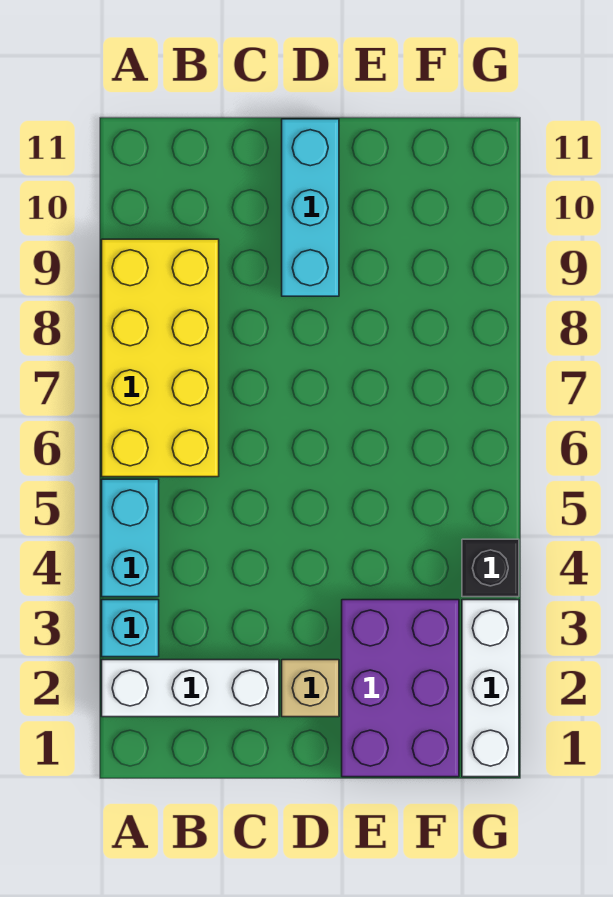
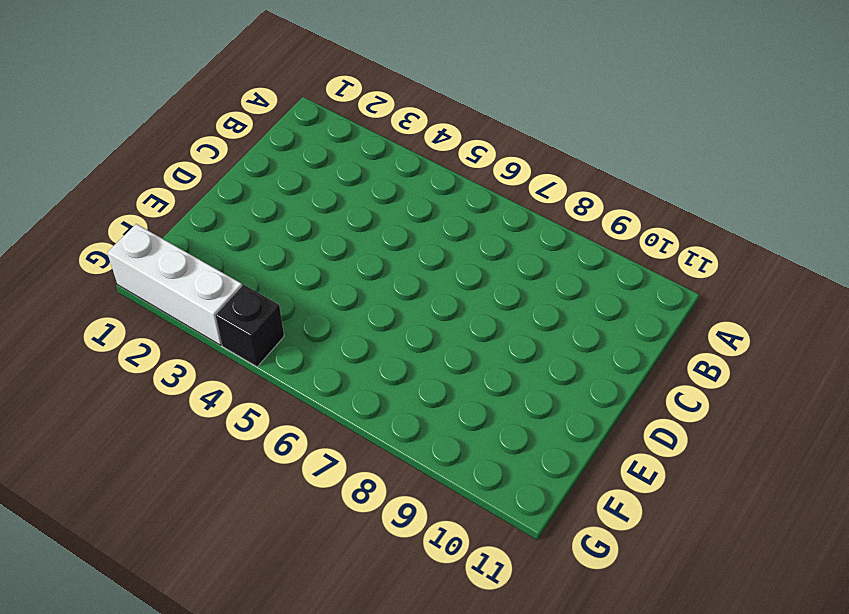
none -> white brick A2:C2 level 1
none -> cyan brick A3 level 1

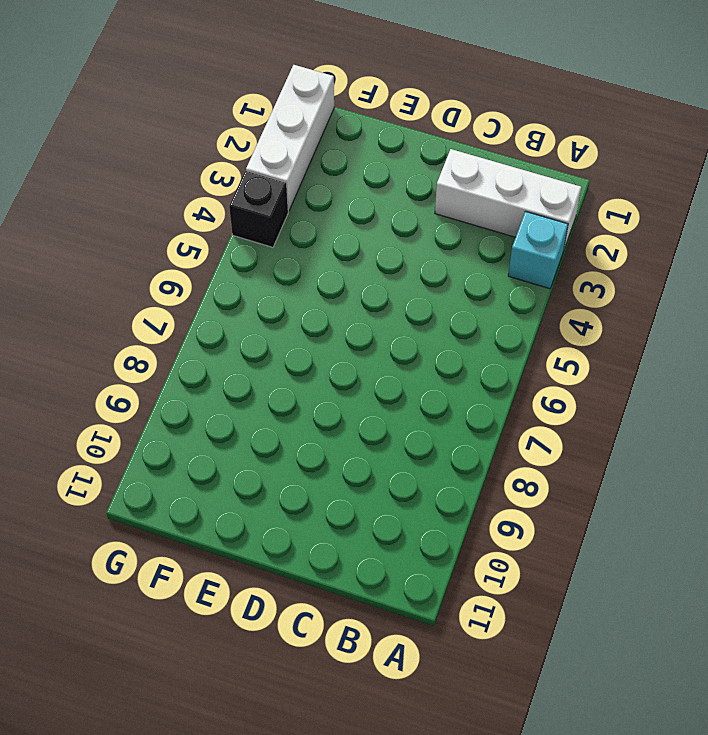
none -> cyan brick A4:A5 level 1
none -> yellow brick A6:B9 level 1

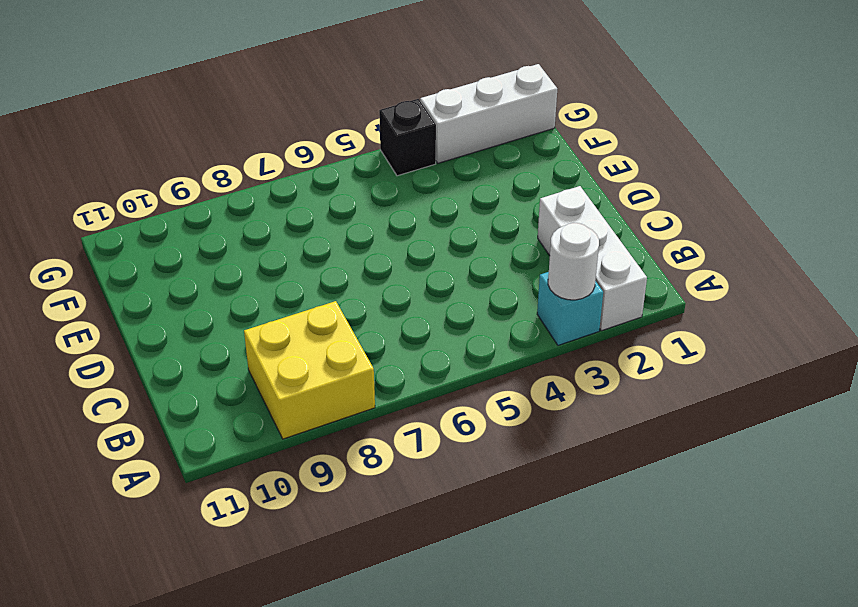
white round brick A3 level 2 -> none
yellow brick A8:B9 level 1 -> yellow brick A6:B9 level 1
none -> cyan brick A4:A5 level 1
none -> tan brick D2 level 1

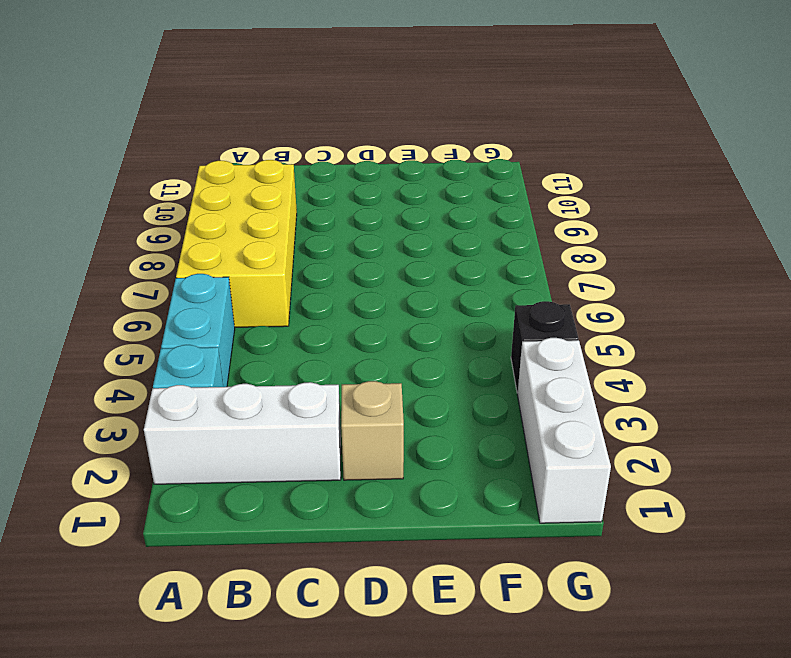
none -> cyan brick D9:D11 level 1
none -> purple brick E1:F3 level 1

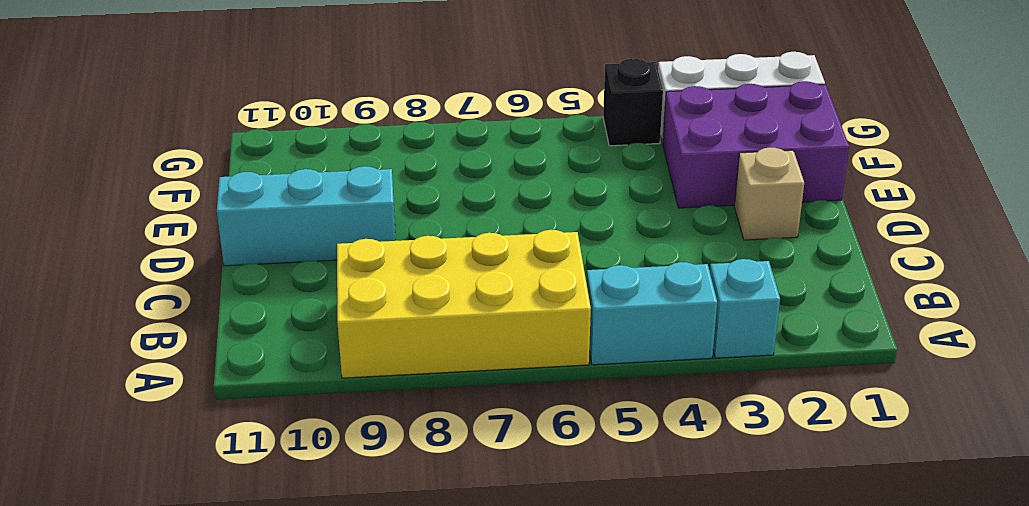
none -> white brick A2:C2 level 1

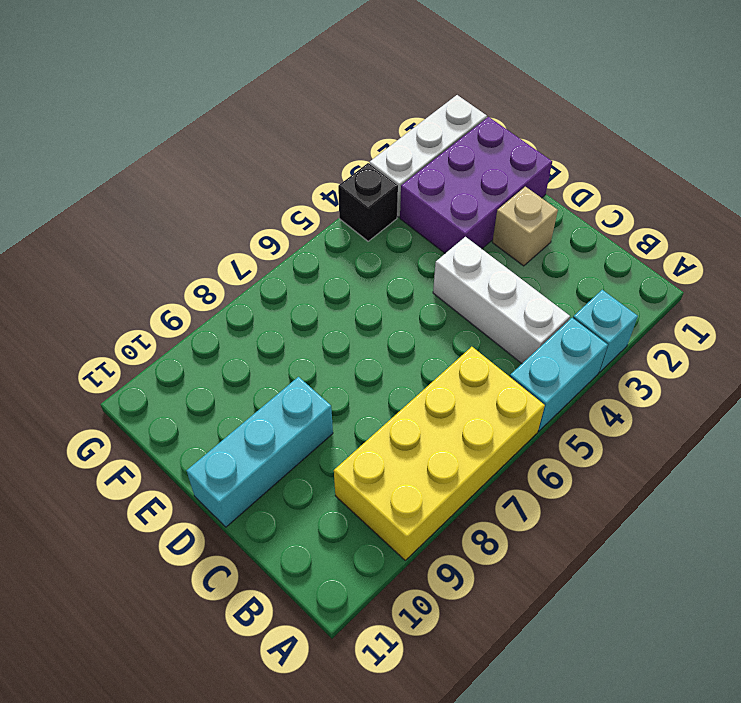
white brick B4:D4 level 1 -> white brick A2:C2 level 1

